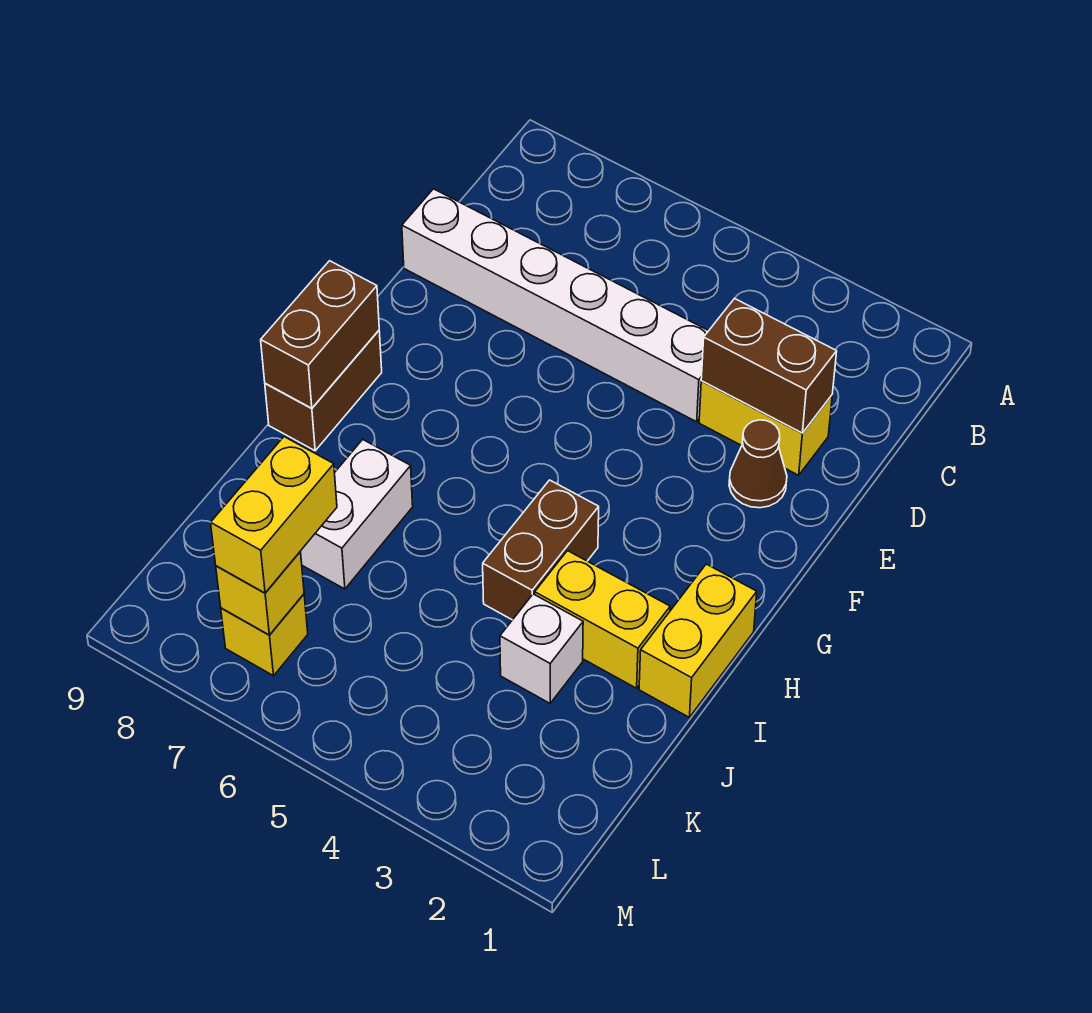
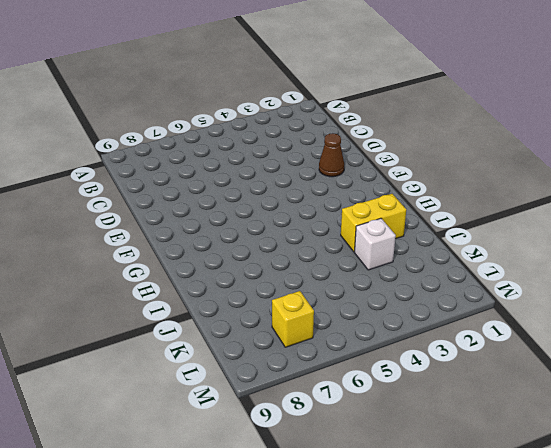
none -> yellow brick D2:D3 level 1
none -> white brick D4:D9 level 1
none -> brown brick G9:H9 level 1

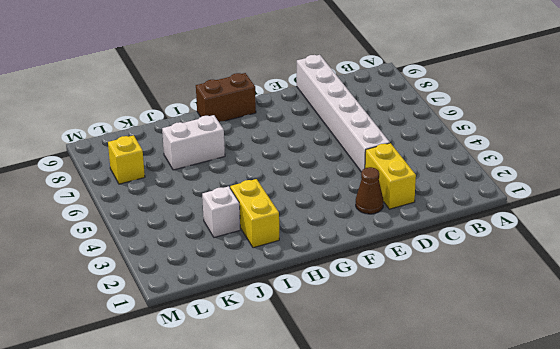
none -> yellow brick H1:I1 level 1
none -> brown brick H4:I4 level 1
none -> brown brick D2:D3 level 2

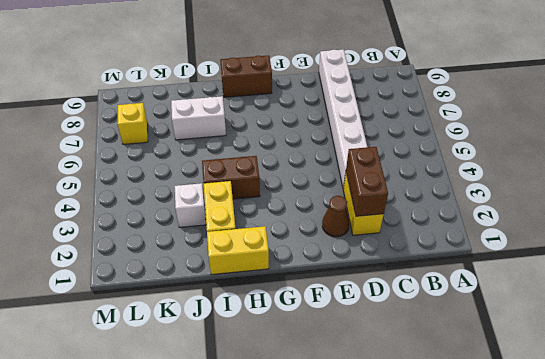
none -> brown brick G9:H9 level 2
none -> yellow brick L7 level 2
none -> yellow brick K7:L7 level 3

